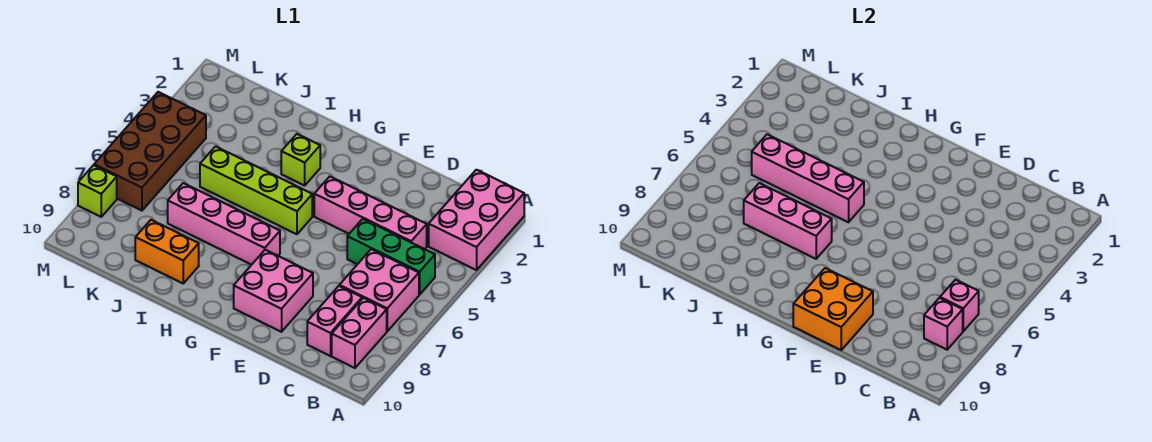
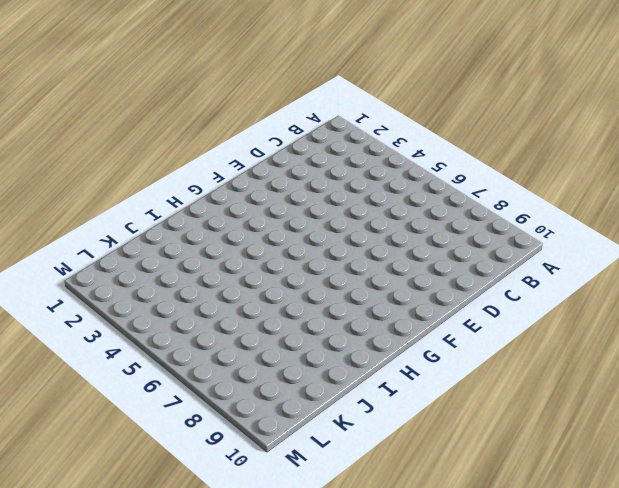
none -> pink brick A1:B3 level 1
none -> green brick B5:D5 level 1
none -> pink brick B6:C7 level 1

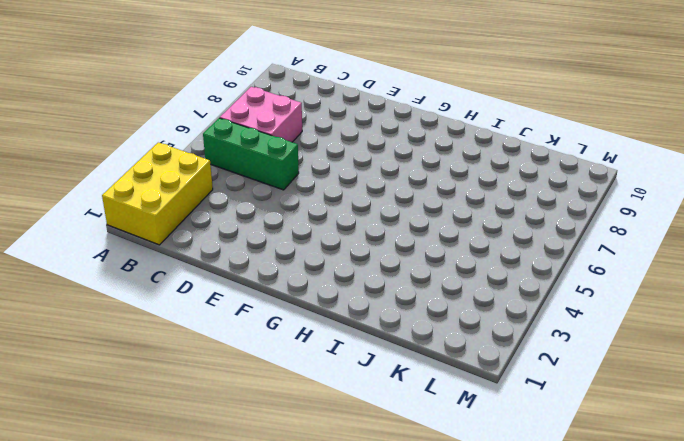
yellow brick A1:B3 level 1 -> pink brick A1:B3 level 1
none -> pink brick B8:B9 level 1
none -> pink brick C4:F4 level 1
none -> pink brick C8:C9 level 1

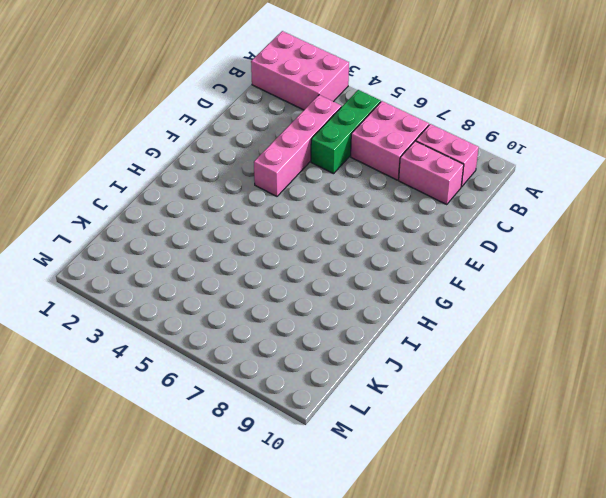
none -> pink brick E8:F9 level 1
none -> lime brick G5:J5 level 1
none -> pink brick G7:J7 level 1

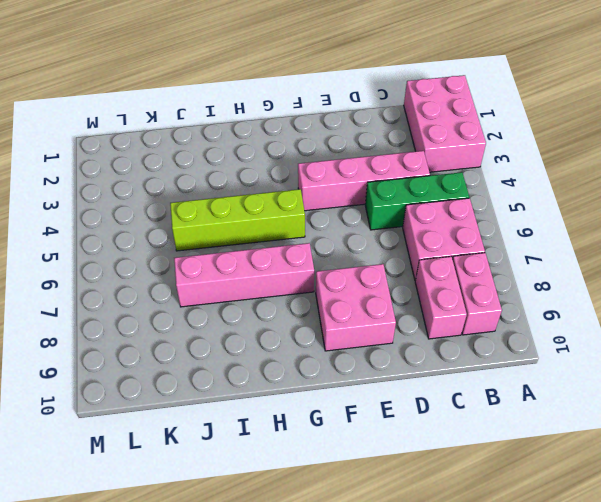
none -> lime brick H3 level 1
none -> orange brick I9:J9 level 1
none -> brown brick L4:M7 level 1

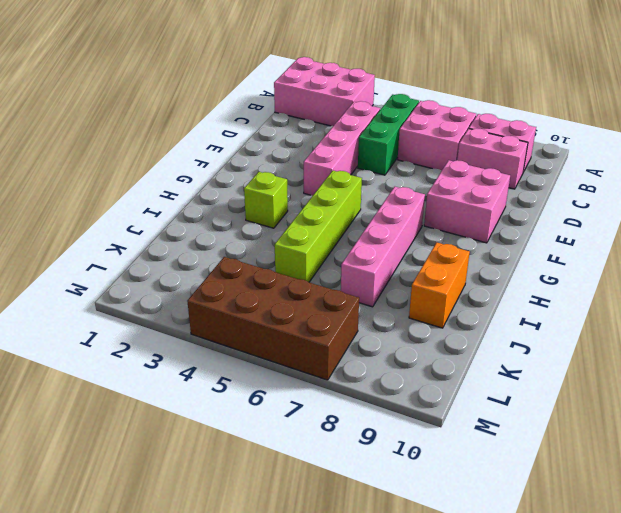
none -> lime brick M8 level 1
none -> pink brick B7 level 2
none -> pink brick B8 level 2

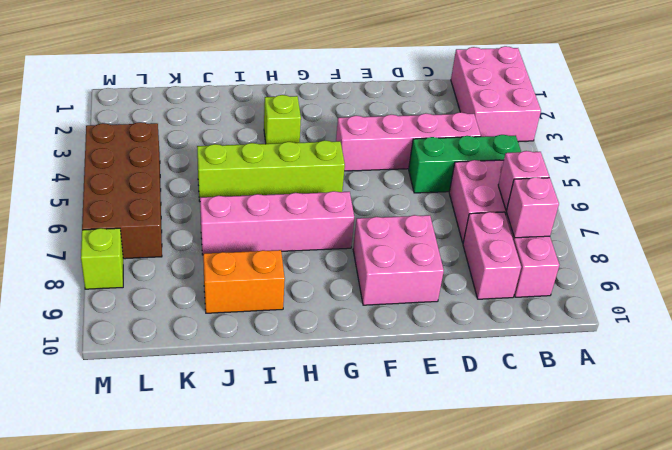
none -> orange brick E9:F10 level 2
none -> pink brick H5:K5 level 2
none -> pink brick H7:J7 level 2

